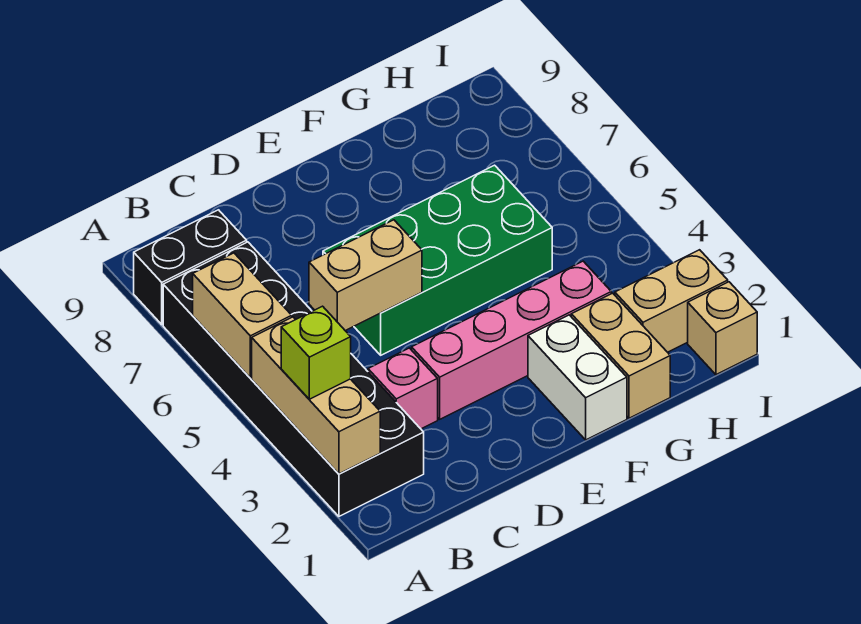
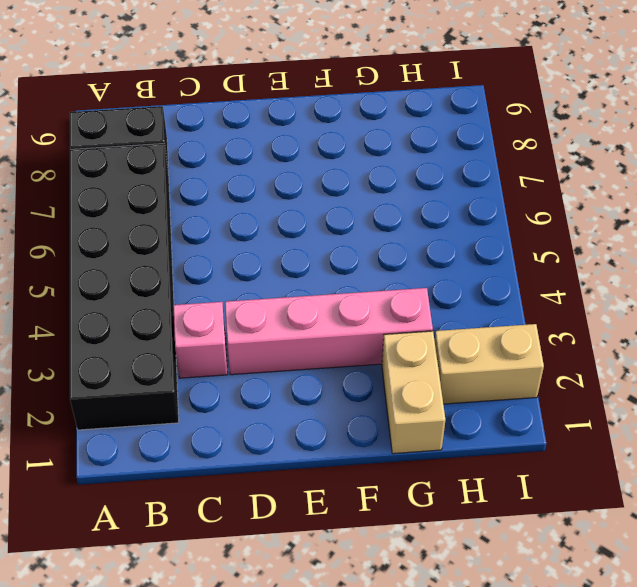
none -> green brick D5:G6 level 1
none -> white brick F1:F2 level 1
none -> tan brick I1 level 1

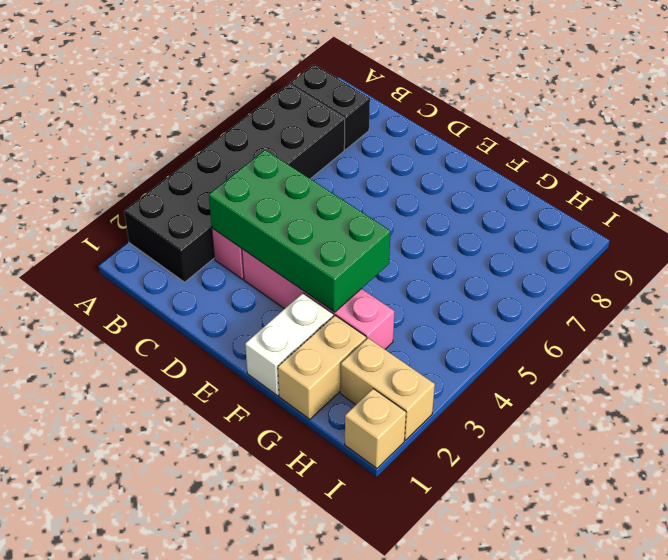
green brick C3:F4 level 2 -> green brick D5:G6 level 1
none -> tan brick A2:A4 level 2
none -> tan brick A5:A6 level 2
none -> tan brick C5:D5 level 2

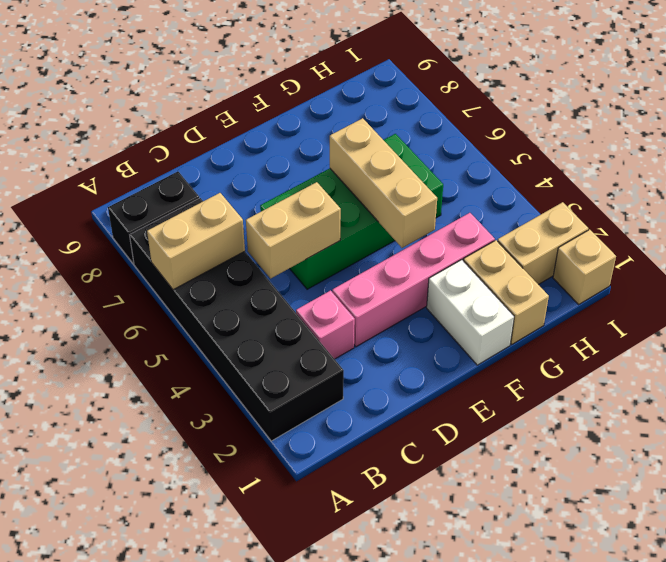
tan brick A6:B6 level 2 -> tan brick A5:A6 level 2
tan brick F4:F6 level 2 -> tan brick A2:A4 level 2
none -> lime brick A3 level 3

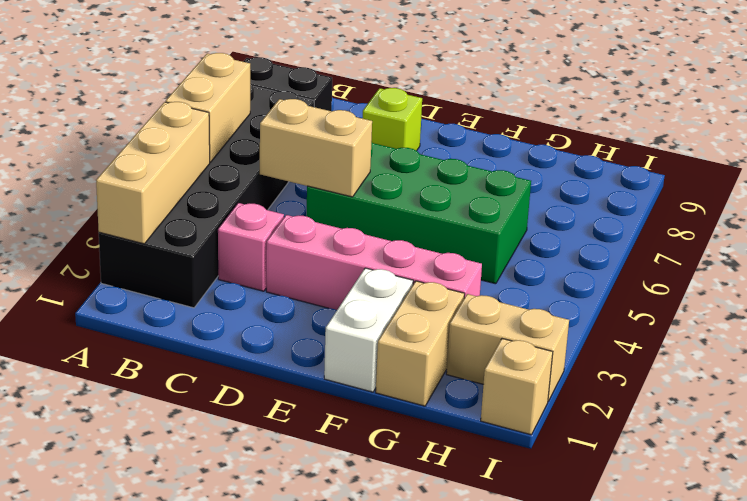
lime brick D8 level 1 -> lime brick A3 level 3

